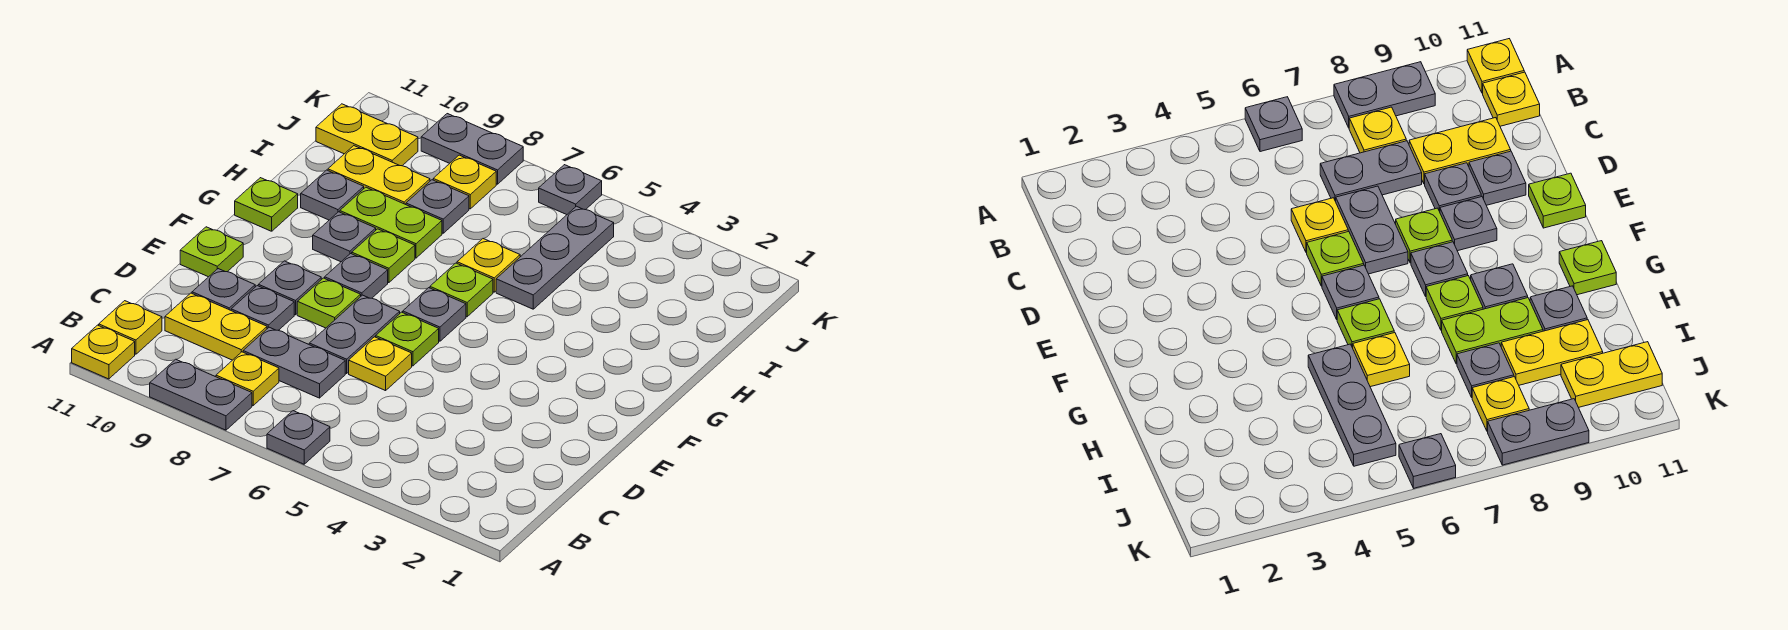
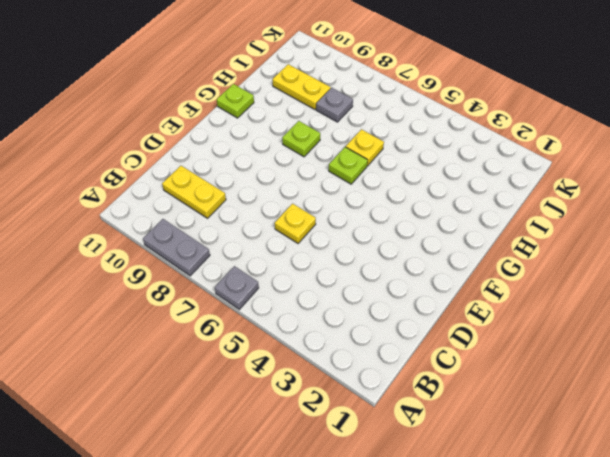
none -> yellow plate A11 level 1
none -> yellow plate B8 level 1
none -> yellow plate B11 level 1
none -> grey plate C7:C8 level 1

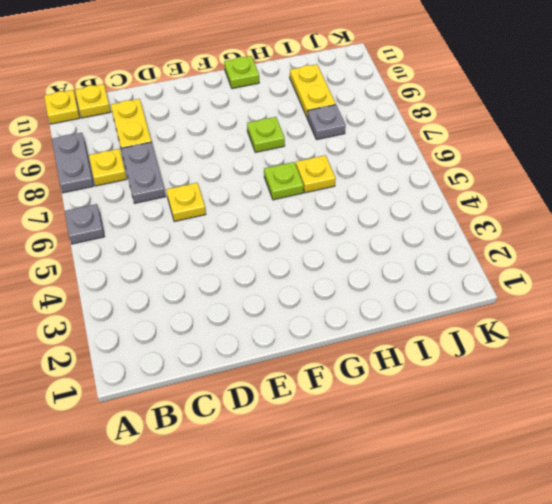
none -> grey plate D7:E7 level 1
none -> grey plate D9 level 1
none -> grey plate D10 level 1
none -> lime plate E6 level 1

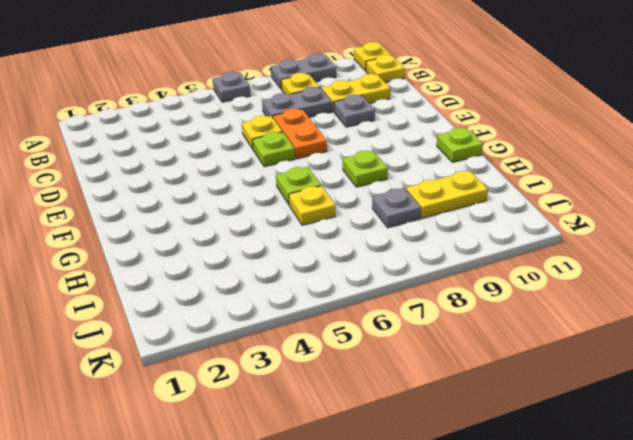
orange plate D7:E7 level 1 -> grey plate D7:E7 level 1
none -> grey plate D10 level 1
none -> lime plate E8 level 1
none -> grey plate E9 level 1
none -> lime plate E11 level 1

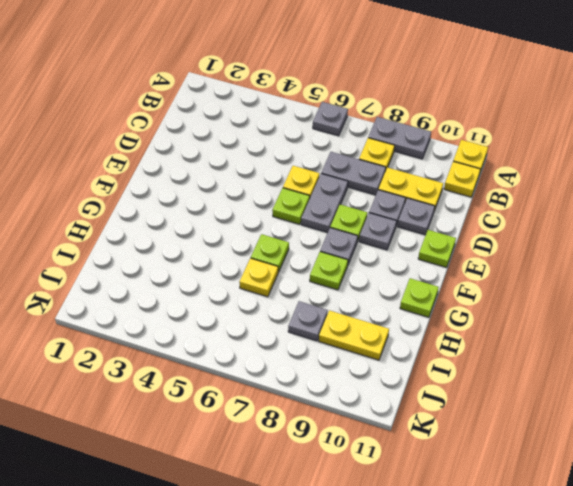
none -> grey plate F6 level 1
none -> grey plate G9 level 1
none -> grey plate H5:J5 level 1
none -> lime plate H8:H9 level 1

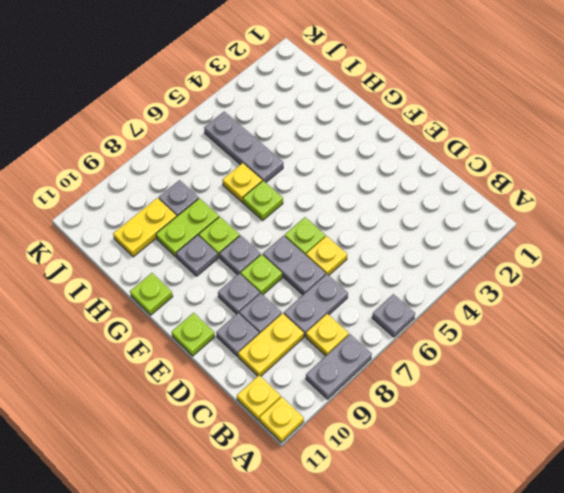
none -> grey plate F6 level 1
none -> grey plate H10 level 1
none -> yellow plate J8 level 1
none -> yellow plate J10:J11 level 1

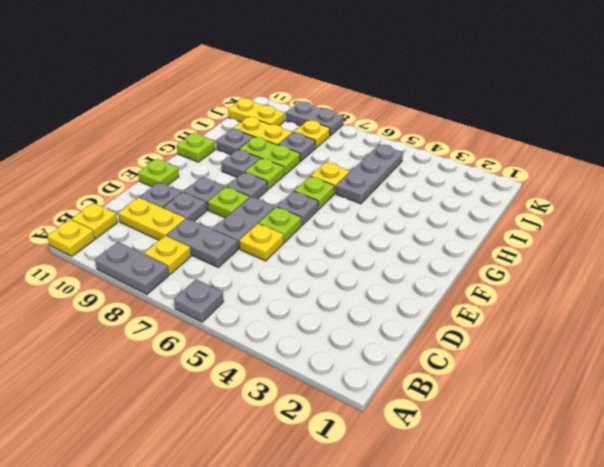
none -> grey plate K6 level 1

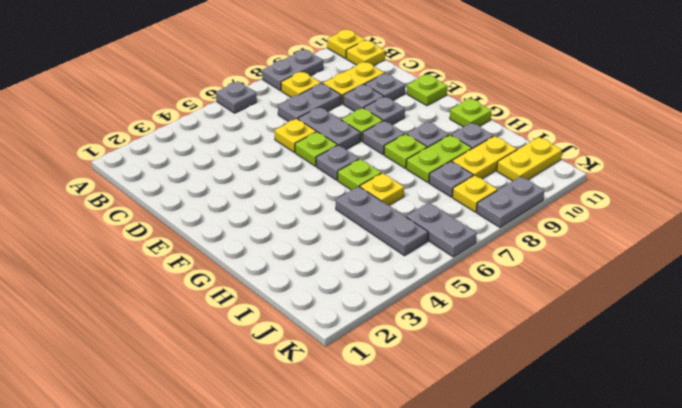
grey plate J6:K6 level 1 -> grey plate K6 level 1

